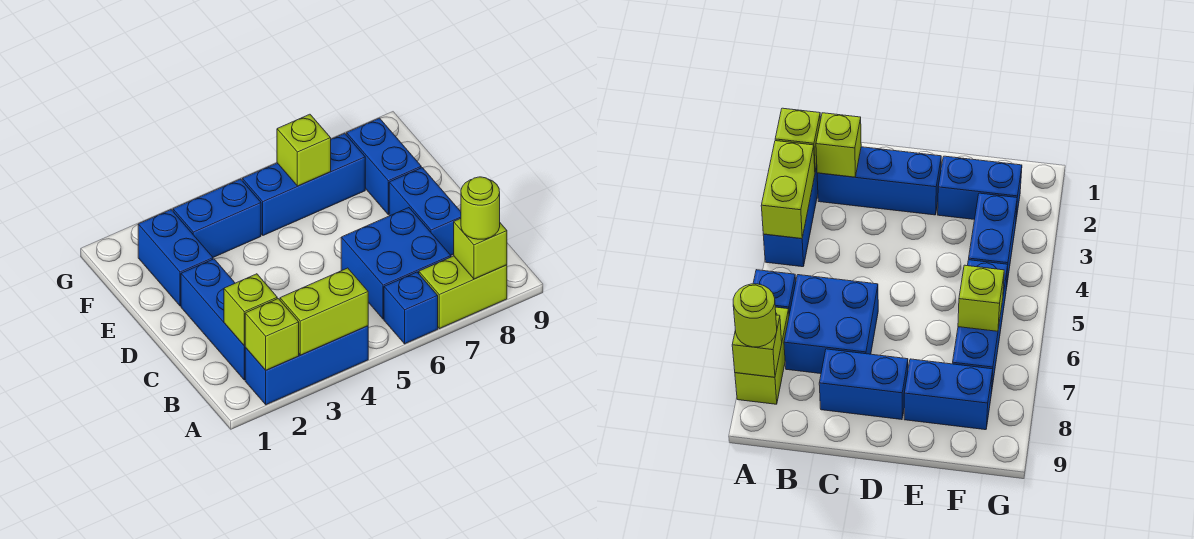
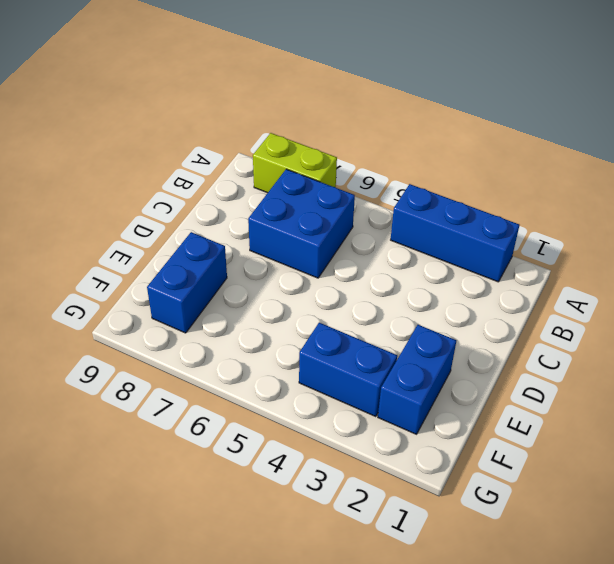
none -> blue brick A6 level 1
none -> blue brick B2:D2 level 1
none -> blue brick C8:D8 level 1

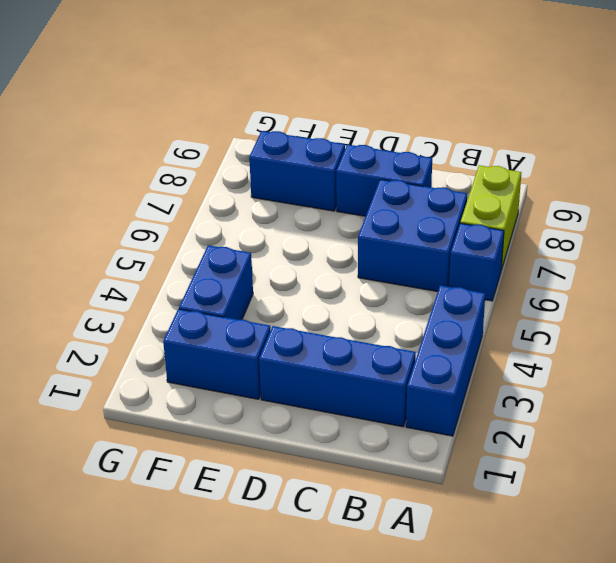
none -> blue brick F5:F7 level 1
none -> lime brick A2 level 2
none -> lime brick A3:A4 level 2

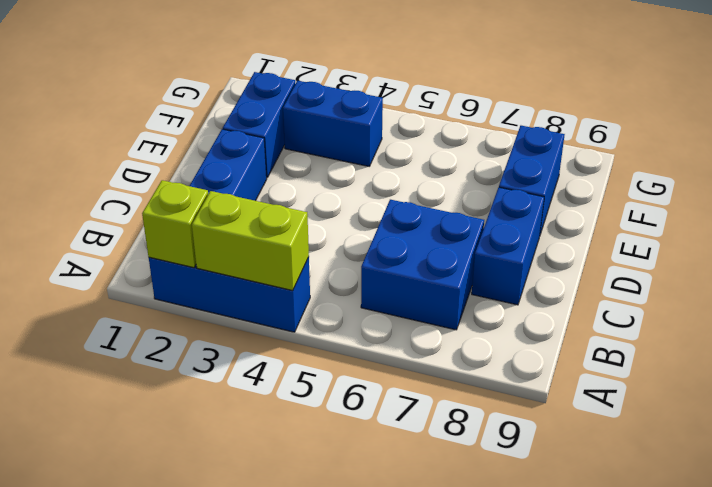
none -> blue brick A6 level 1
none -> lime brick A7:A8 level 1
none -> blue brick F5:F7 level 1

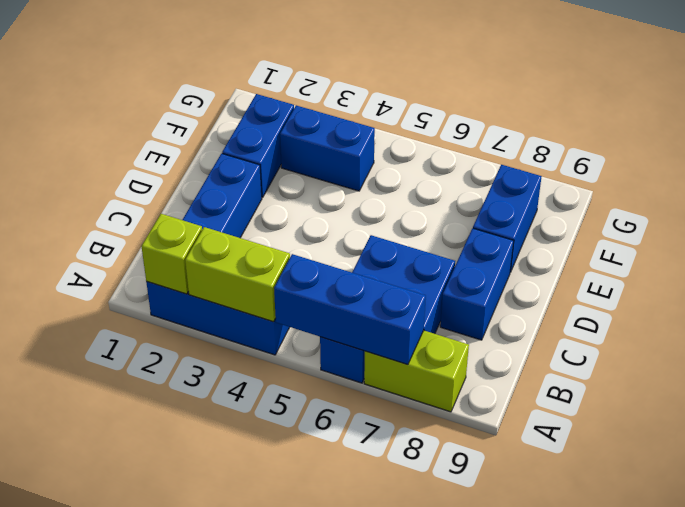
blue brick A5:A7 level 2 -> blue brick F5:F7 level 1
none -> lime brick A8 level 2
none -> lime brick B2 level 2
none -> lime brick F6 level 2

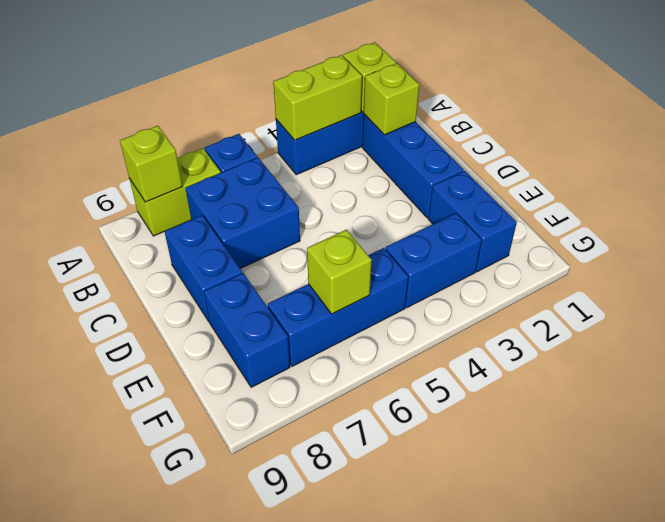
none -> lime round brick A8 level 3

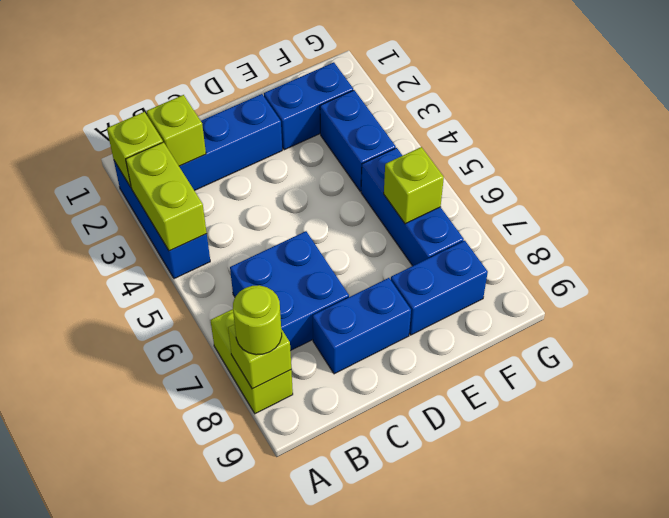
none -> blue brick A6 level 1

